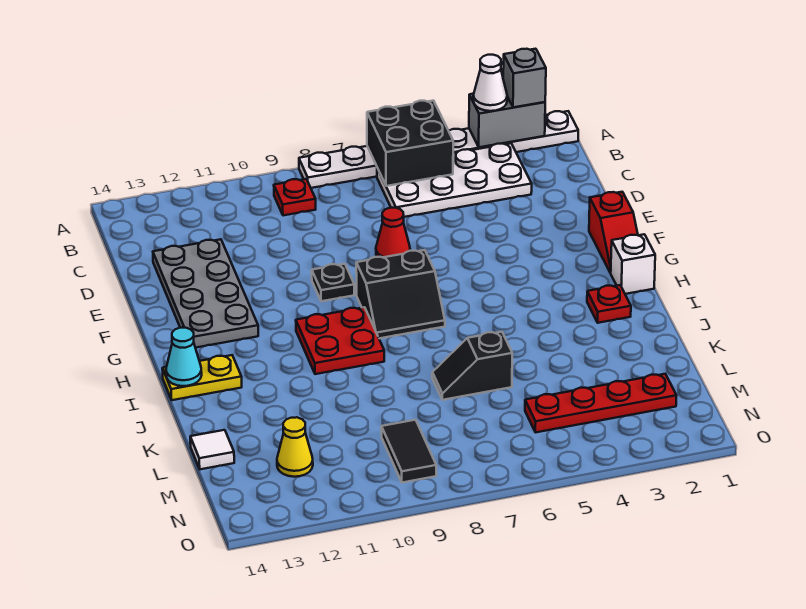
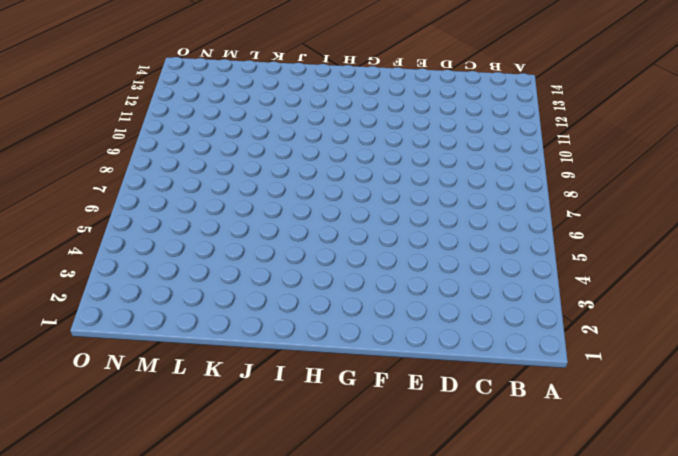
none -> white plate A1:A8 level 1
none -> white plate B3:C6 level 1
none -> red plate B9 level 1

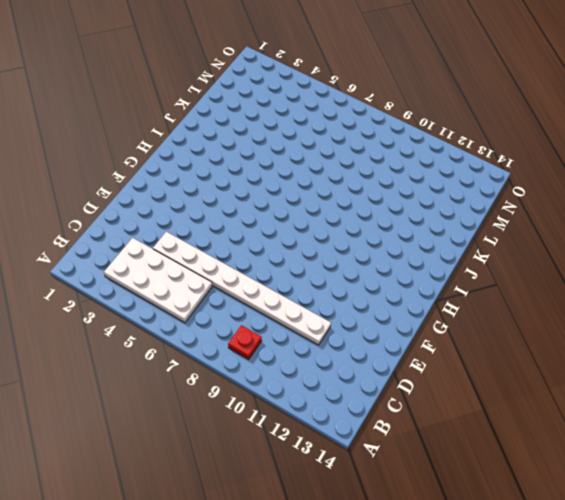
white plate D4:D11 level 1 -> white plate A1:A8 level 1
none -> grey plate D12:G13 level 1
none -> red cone E7 level 1
none -> red slope F1:G1 level 1 top F

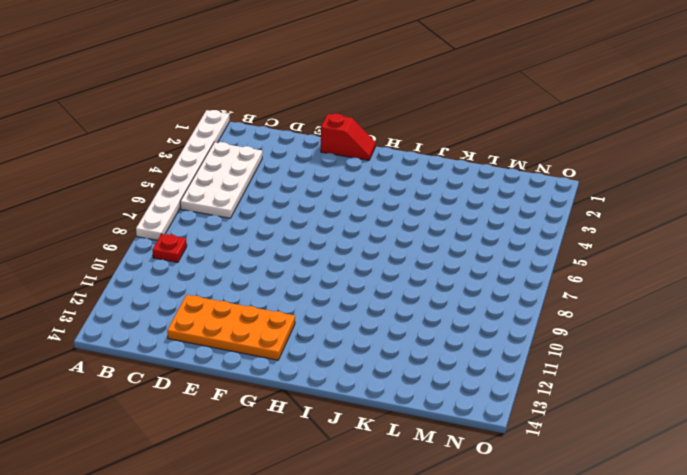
orange plate D12:G13 level 1 -> grey plate D12:G13 level 1
none -> red cone E7 level 1
none -> black plate F9 level 1
none -> black slope G7:H8 level 1 top G

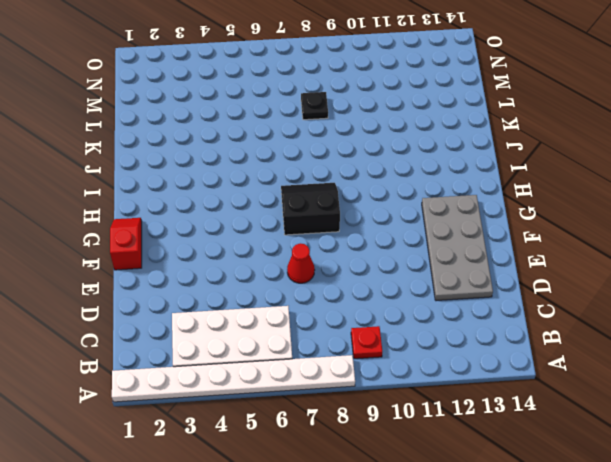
black plate L8 level 1 -> black plate F9 level 1
none -> white brick H1 level 1
none -> red plate H9:I10 level 1
none -> red plate I2 level 1

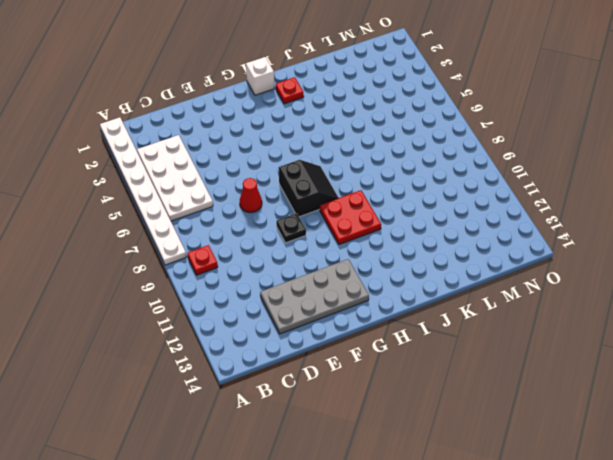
none -> red slope F1:G1 level 1 top F
none -> yellow plate I13:I14 level 1
none -> black slope K6:K7 level 1 top 6

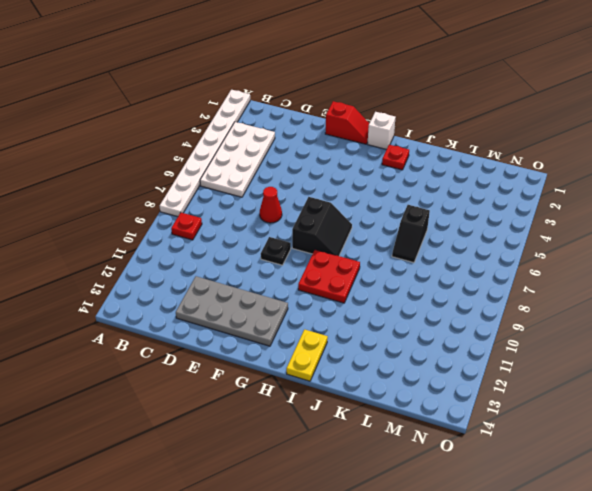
none -> white tile L14 level 1
none -> red plate M2:M5 level 1
none -> black tile M9:N9 level 1

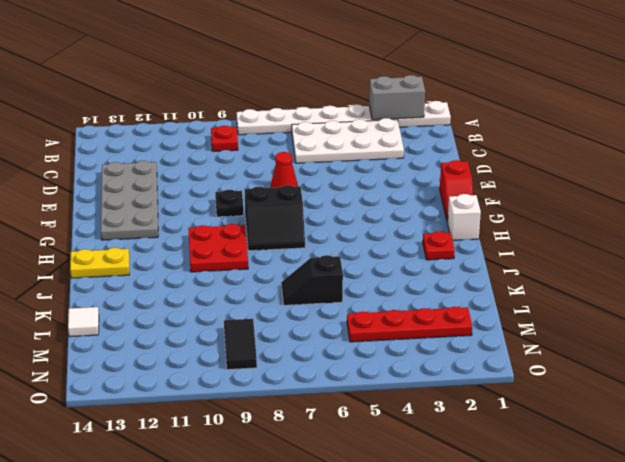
none -> yellow cone M12 level 1
none -> black brick A5:B6 level 2
none -> cyan cone I14 level 2

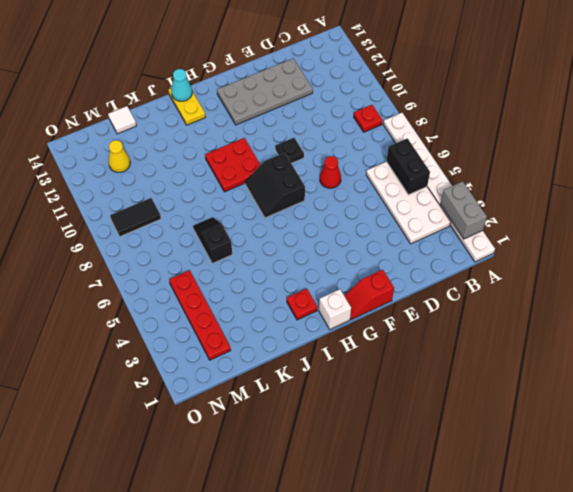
black brick B5:B6 level 2 -> black brick A5:B6 level 2
none -> grey brick A2 level 3
none -> white cone A3 level 3

